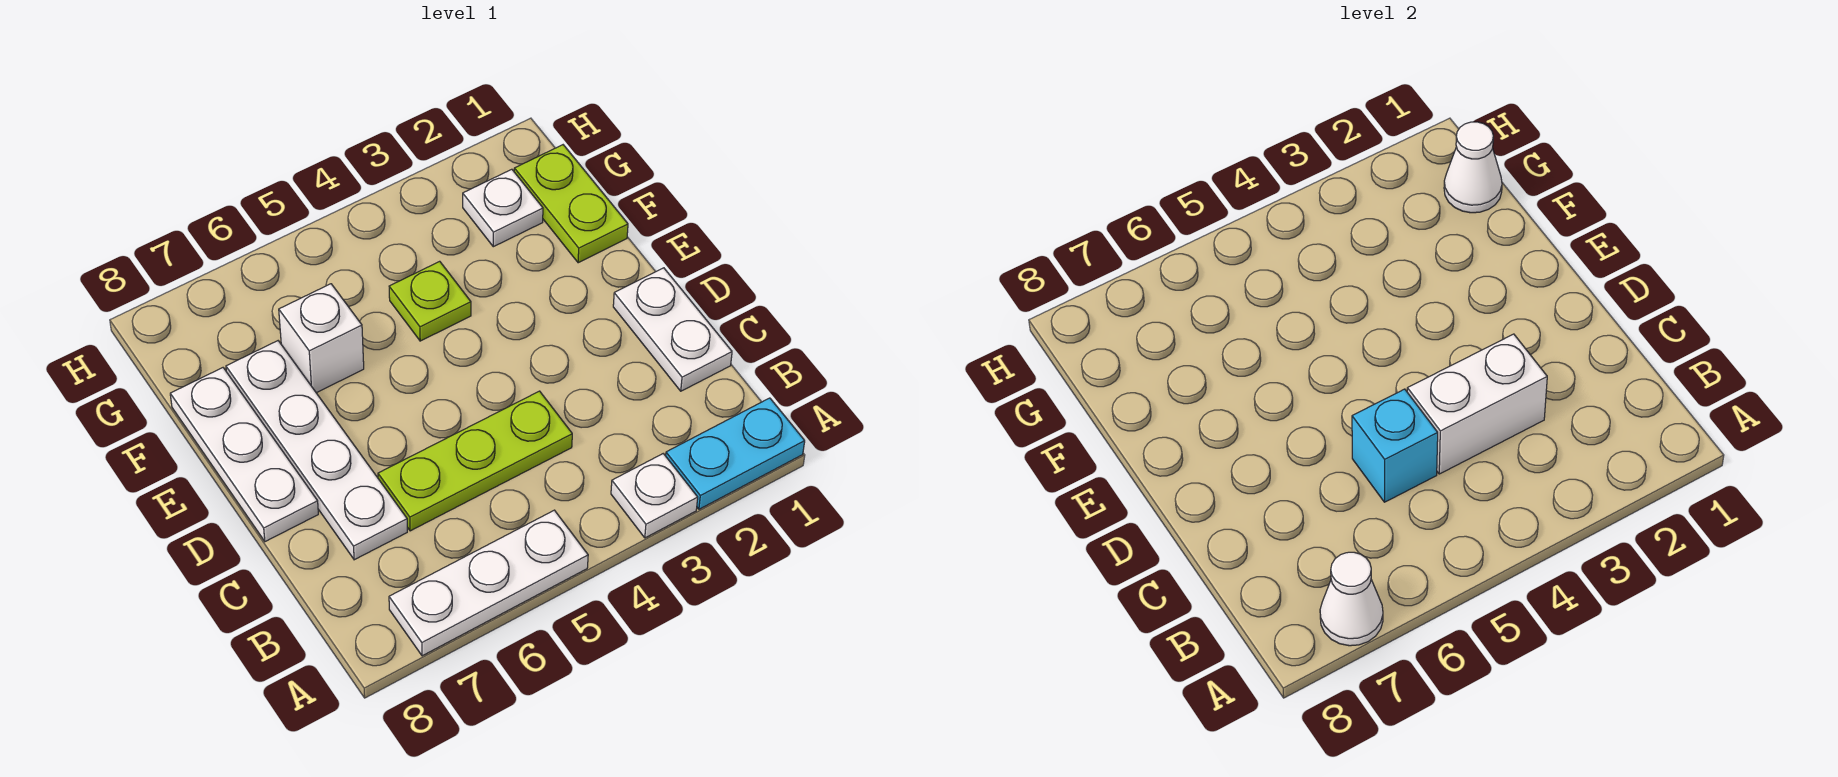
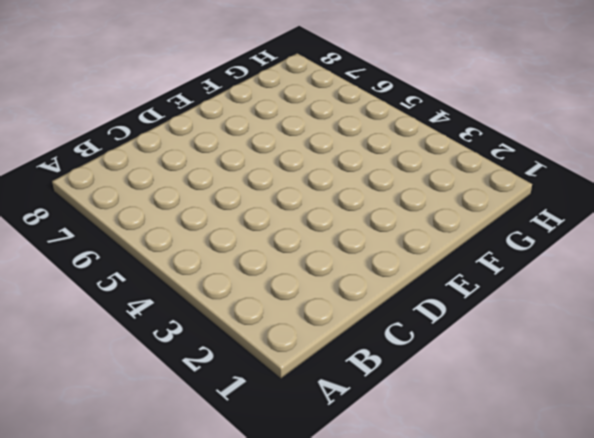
none -> cyan plate A1:A2 level 1
none -> white plate A3 level 1
none -> white plate A5:A7 level 1

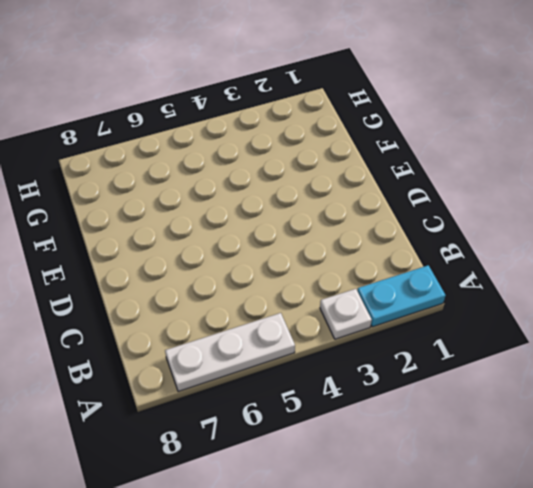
none -> white plate C1:D1 level 1
none -> lime plate C4:C6 level 1
none -> white plate C7:F7 level 1

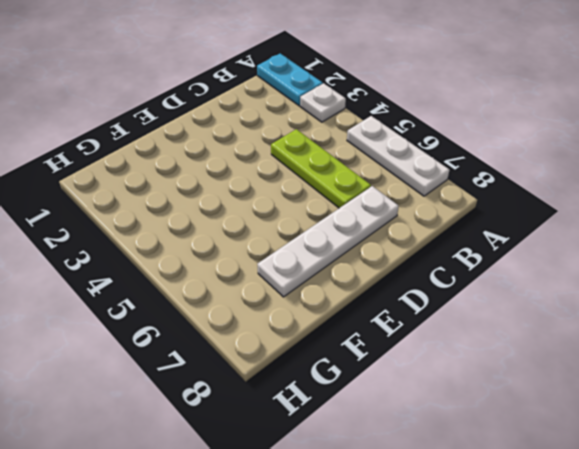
none -> white plate C1:D1 level 1
none -> white plate D8:F8 level 1
none -> lime plate F1:G1 level 1

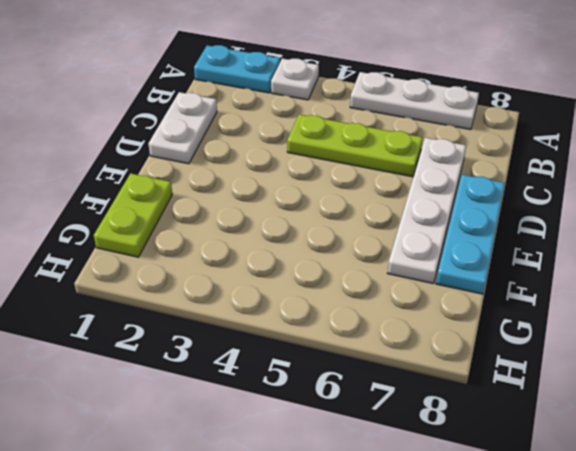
cyan plate D8:F8 level 1 -> white plate D8:F8 level 1
none -> lime plate F4 level 1
none -> white brick F6 level 1
none -> white plate G2 level 1

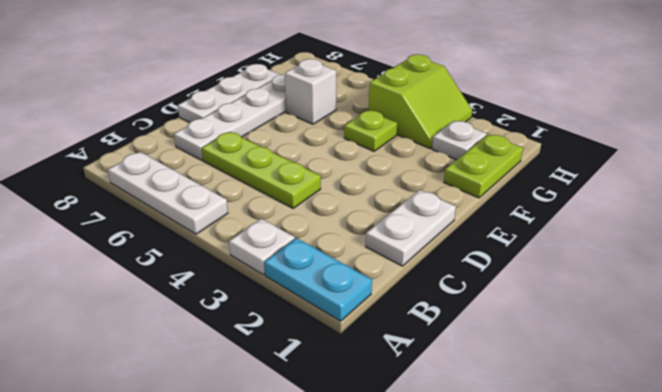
lime slope G3:H4 level 1 top 4 -> none
none -> white cone A7 level 2
none -> white brick C3:C4 level 2
none -> cyan brick C5 level 2

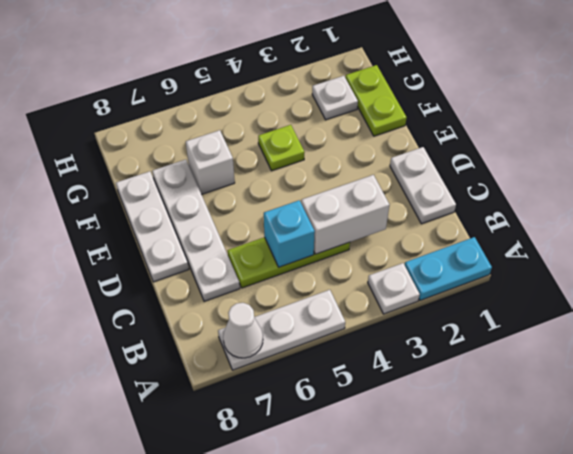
none -> white cone G1 level 2

